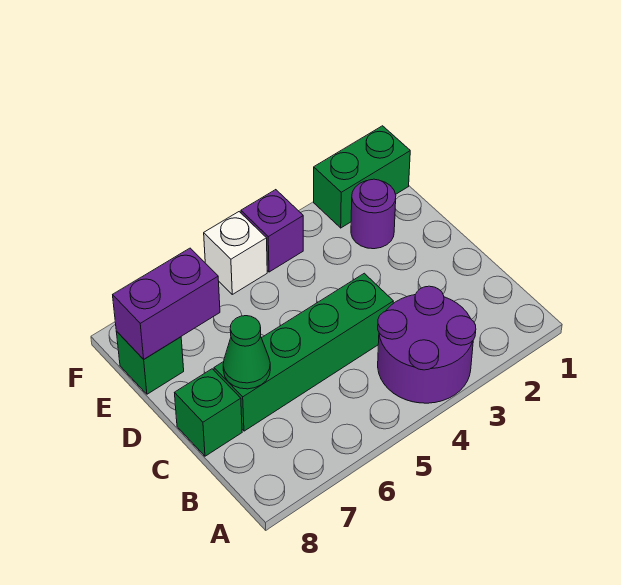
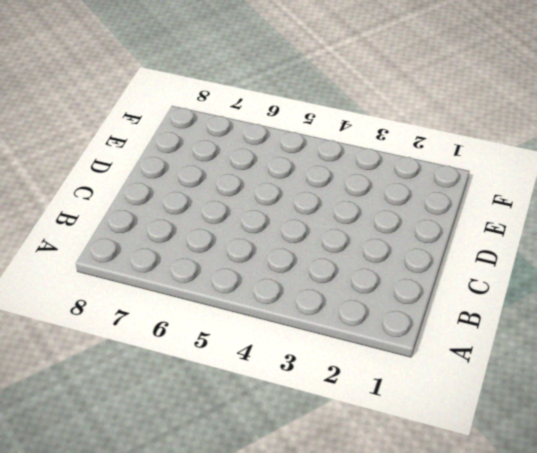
none -> purple round brick A3:B4 level 1
none -> green brick C4:C7 level 1

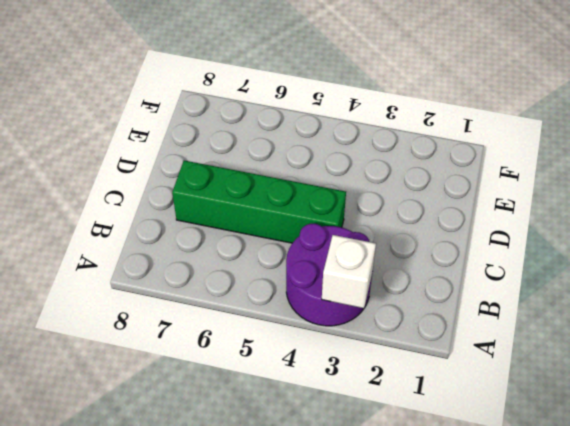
white brick A3 level 2 -> white brick F5 level 1
none -> green brick C8 level 1
none -> purple round brick E2 level 1

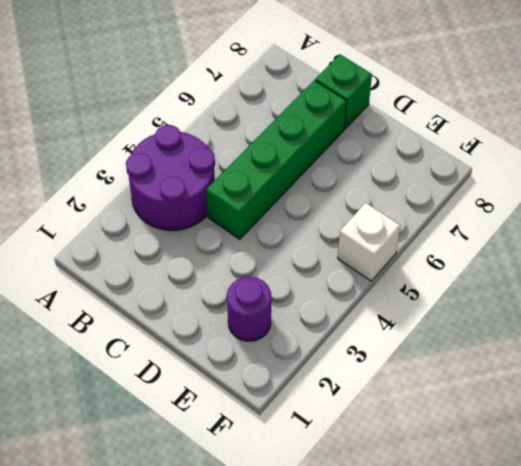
none -> green brick E8 level 1
none -> green brick F1:F2 level 1

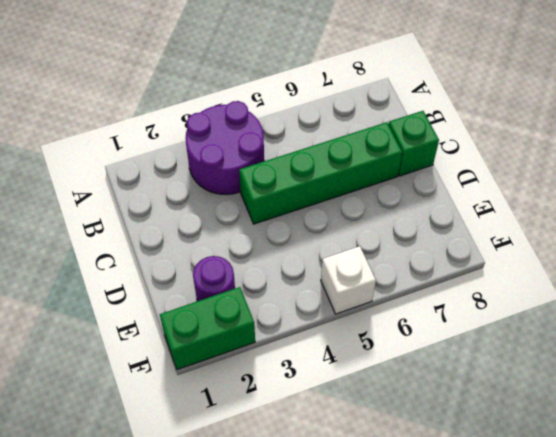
none -> green brick E8 level 1
none -> purple brick F4 level 1

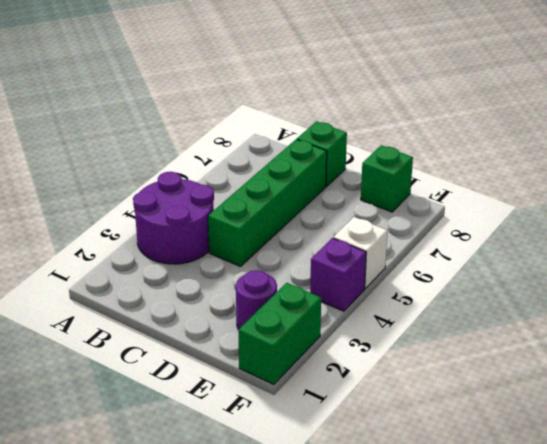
none -> green cone C7 level 2
none -> purple brick E7:E8 level 2

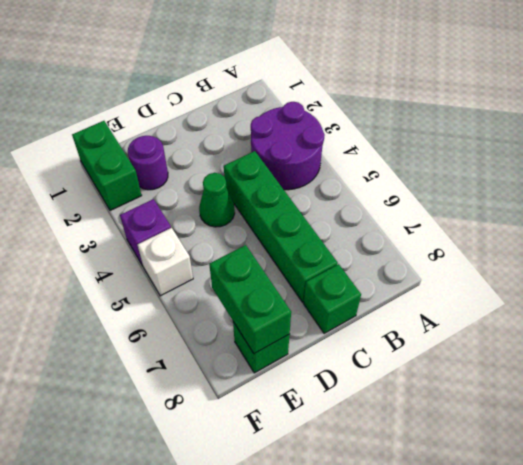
green cone D4 level 1 -> green cone C7 level 2
green brick E7:E8 level 2 -> purple brick E7:E8 level 2

